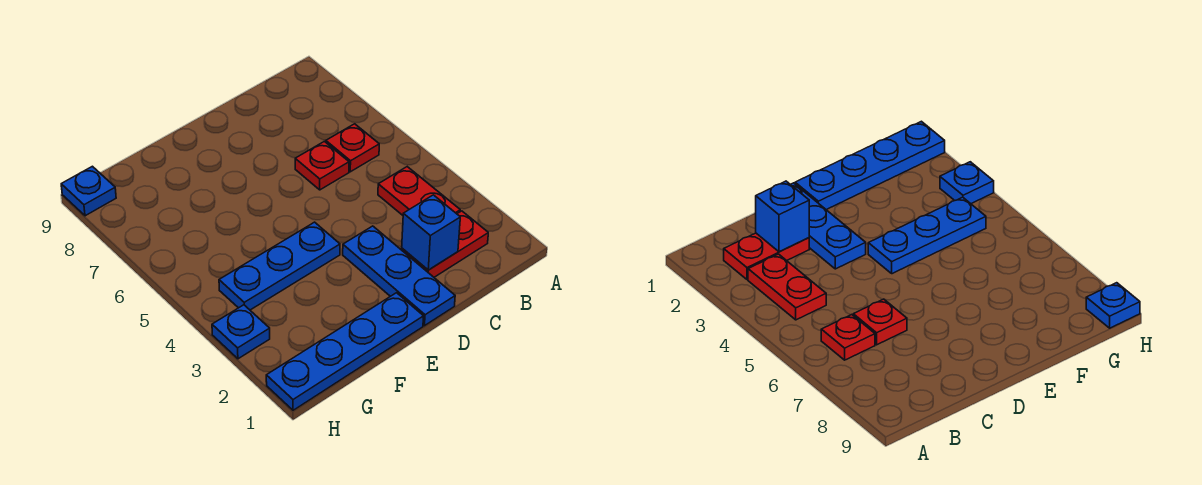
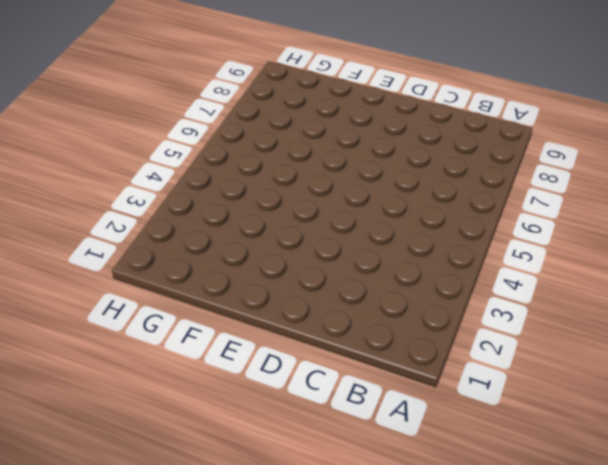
none -> red plate B2:C2 level 1
none -> red plate B3:B4 level 1

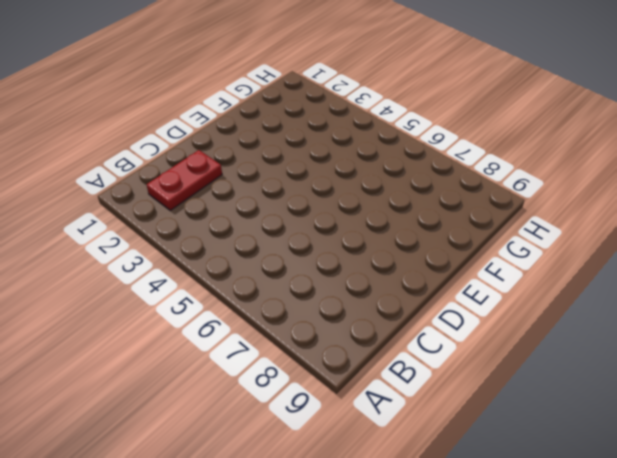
none -> red plate B3:B4 level 1
none -> red plate B6 level 1

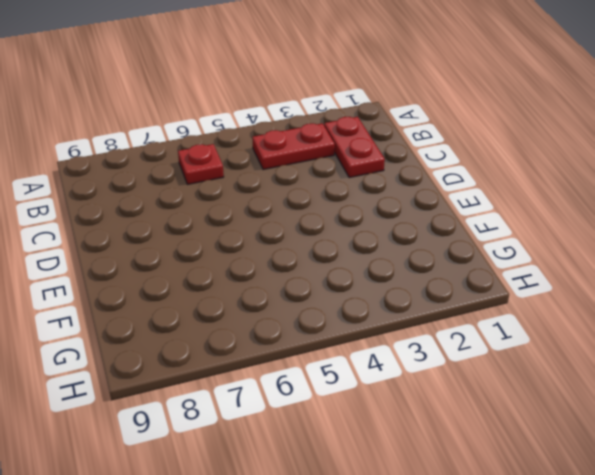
none -> red plate C6 level 1
none -> blue plate D1:D3 level 1

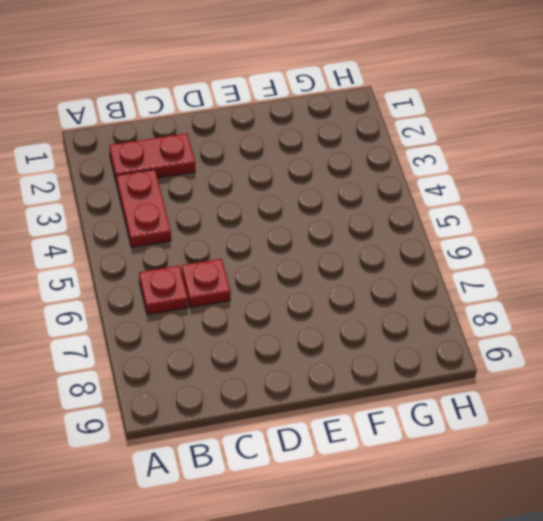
none -> blue plate D1:D3 level 1
none -> blue plate E1:H1 level 1

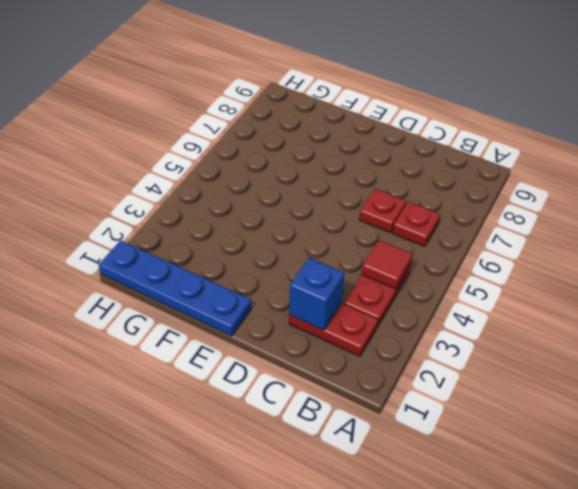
red tile B4 level 2 -> none
none -> blue plate D1:D3 level 1
none -> blue plate E4:G4 level 1

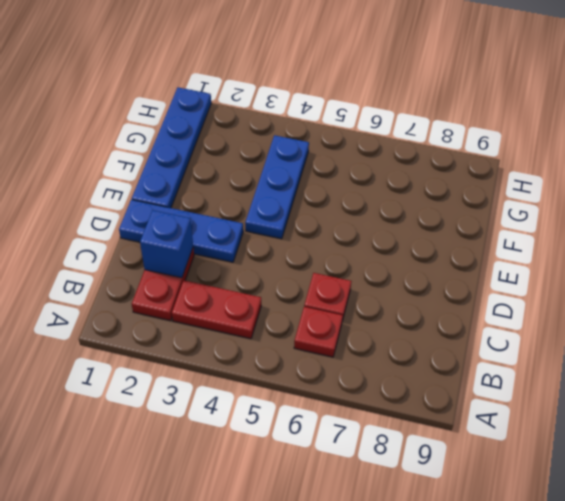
none -> blue plate H3 level 1
none -> blue plate H9 level 1

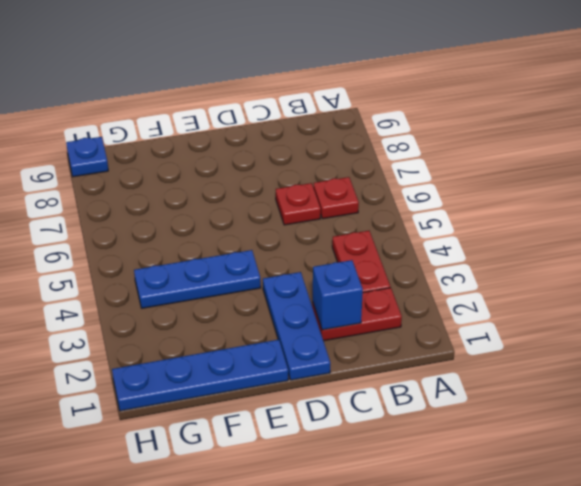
none -> blue plate H3 level 1

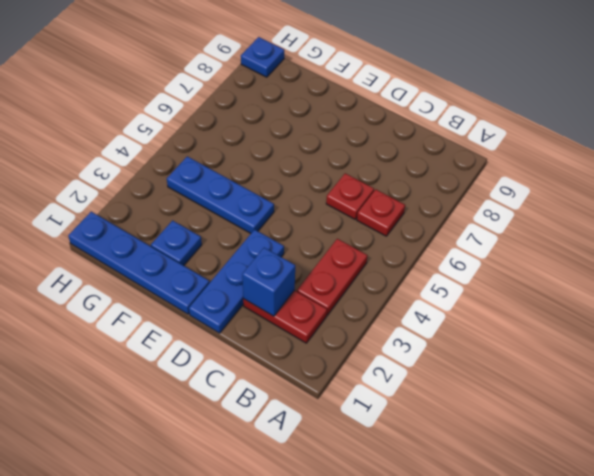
blue plate F2 level 1 -> blue plate H3 level 1

